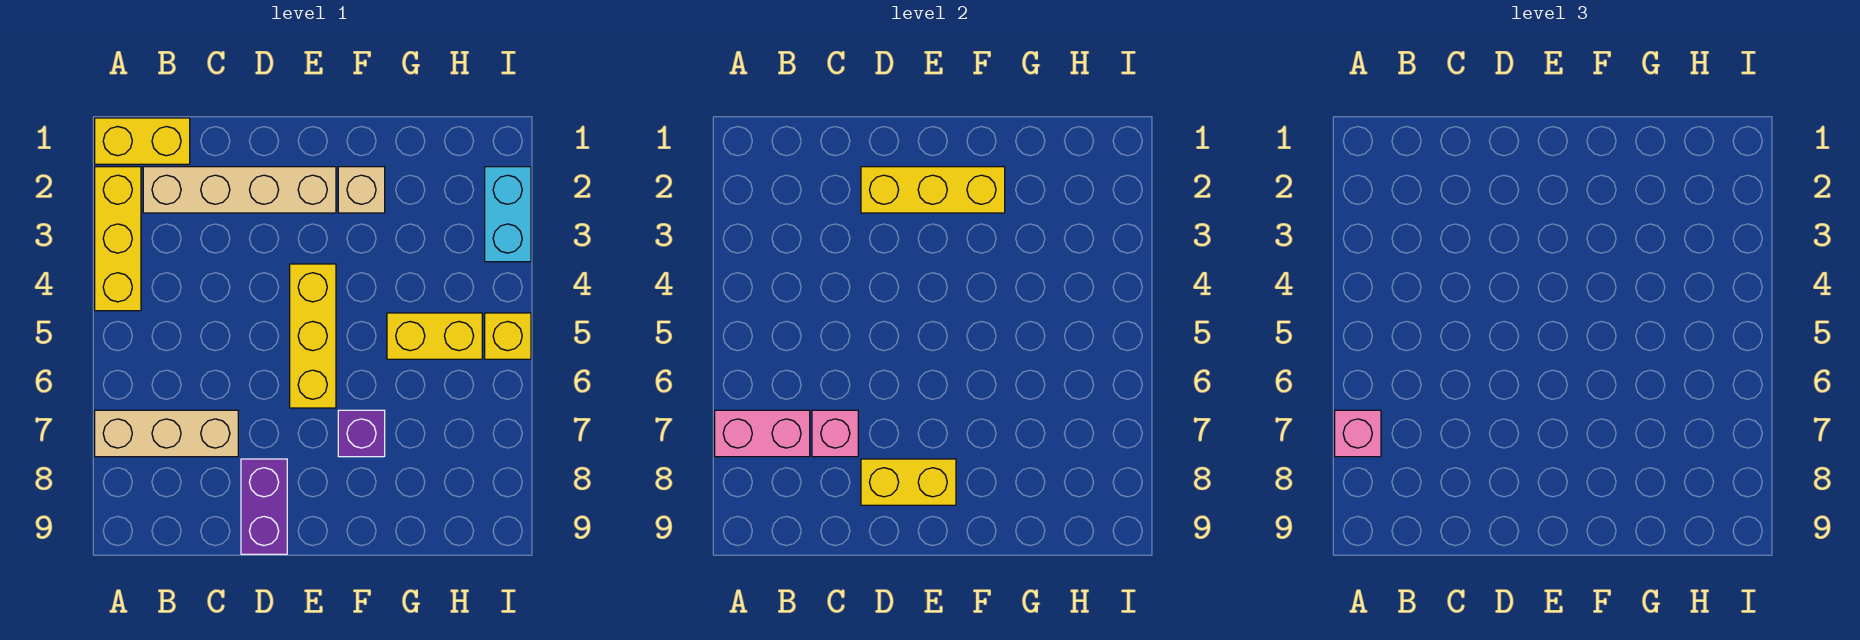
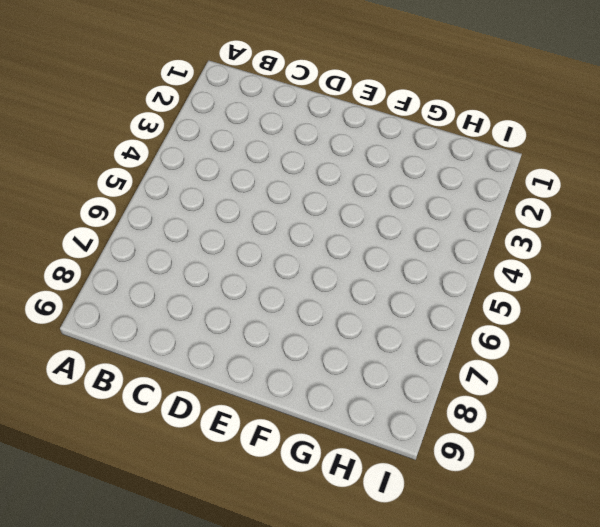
none -> yellow brick A1:B1 level 1
none -> yellow brick A2:A4 level 1
none -> tan brick A7:C7 level 1

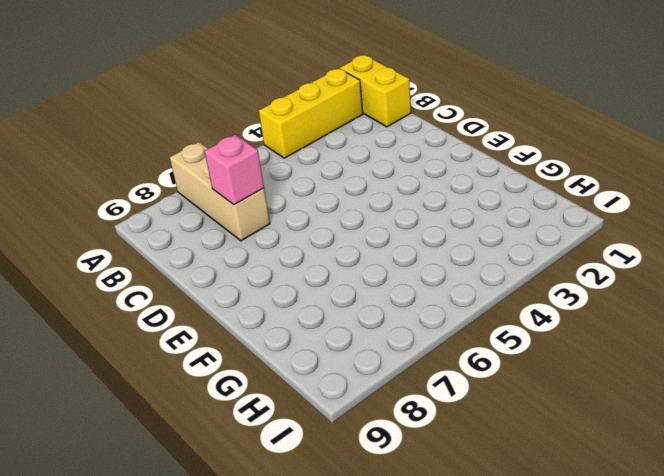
none -> tan brick B2:E2 level 1
none -> purple brick D8:D9 level 1
none -> yellow brick E4:E6 level 1

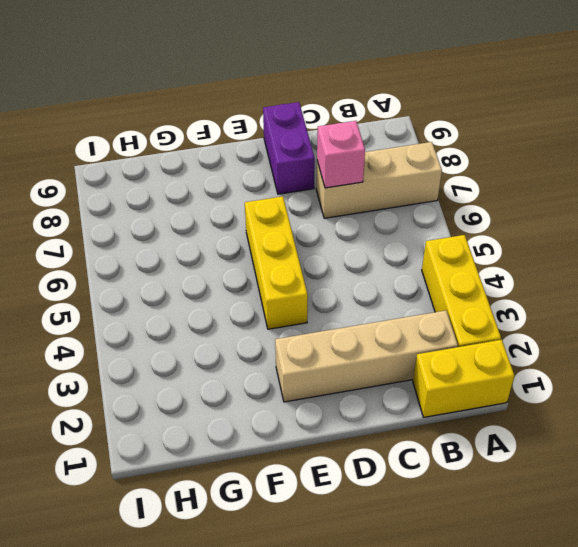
none -> tan brick F2 level 1
none -> purple brick F7 level 1
none -> yellow brick G5:H5 level 1

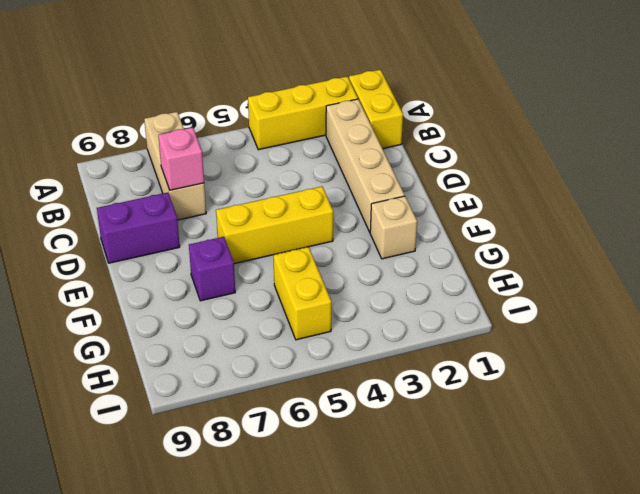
none -> cyan brick I2:I3 level 1
none -> yellow brick I5 level 1
none -> pink brick A7:B7 level 2

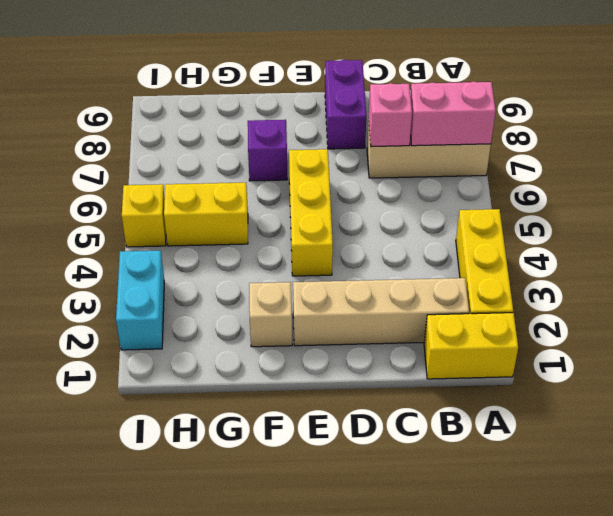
none -> yellow brick D2:F2 level 2
none -> yellow brick D8:E8 level 2
none -> pink brick A7 level 3

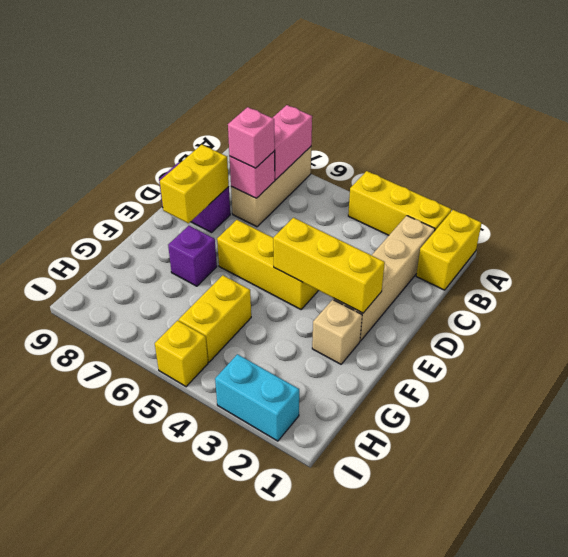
pink brick C7 level 3 -> pink brick A7 level 3
yellow brick E2:E4 level 2 -> yellow brick D2:F2 level 2

